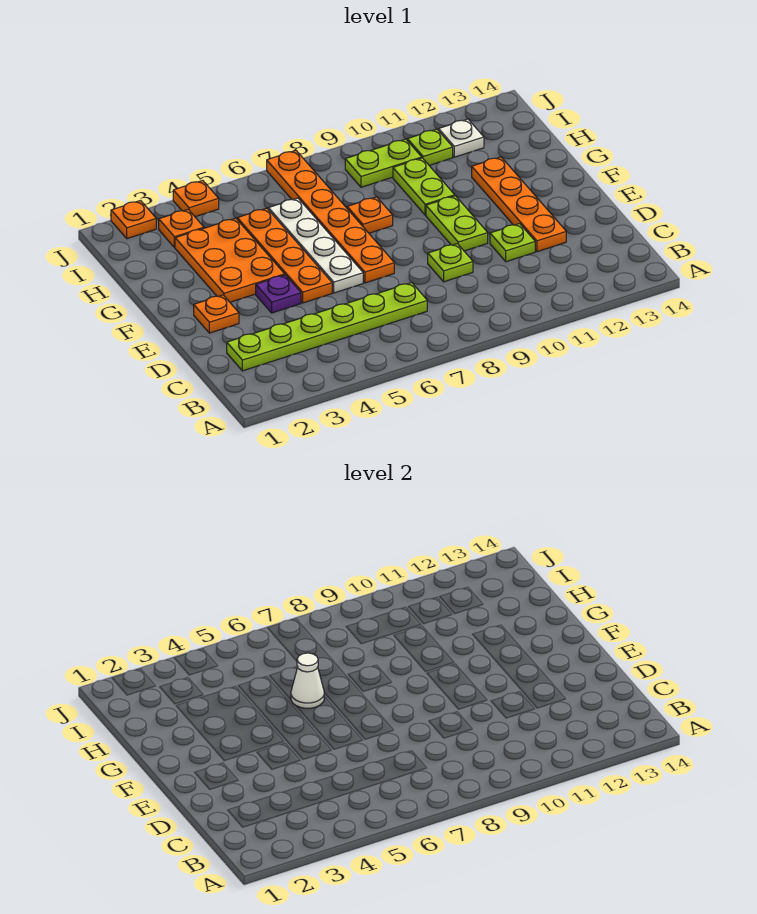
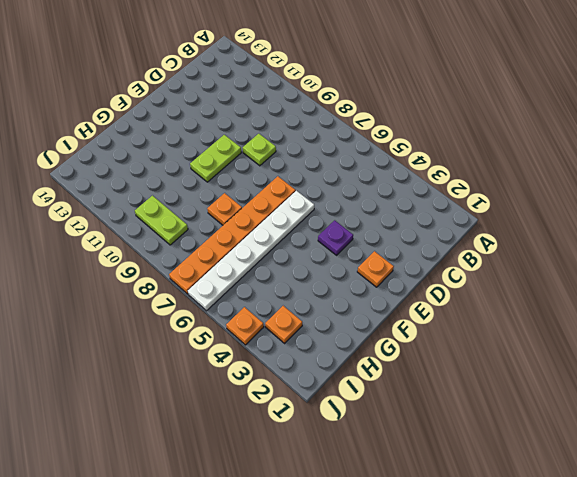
white plate E6:J6 level 1 -> white plate E6:H6 level 1
none -> lime plate C2:C7 level 1
none -> lime plate D11 level 1
none -> orange plate D12:G12 level 1

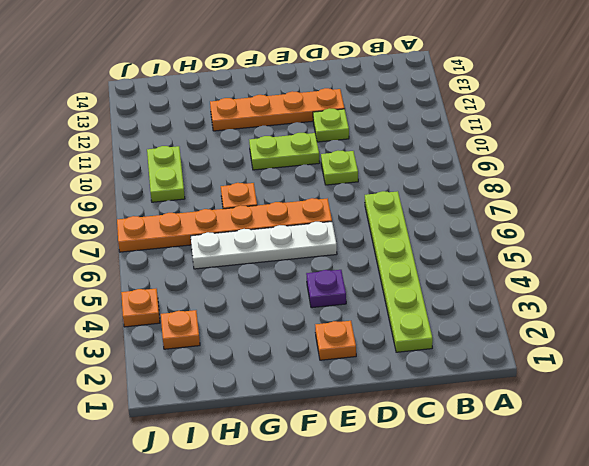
none -> orange plate E5:H5 level 1
none -> orange plate F3:H4 level 1
none -> lime plate G10:H10 level 1

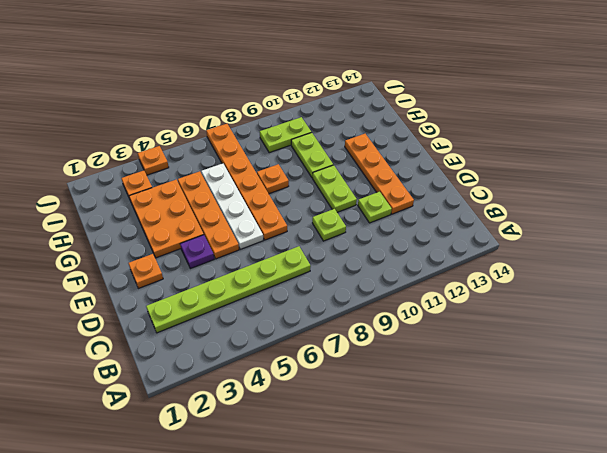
none -> lime plate I11 level 1
none -> white plate I12 level 1
none -> orange plate J2 level 1

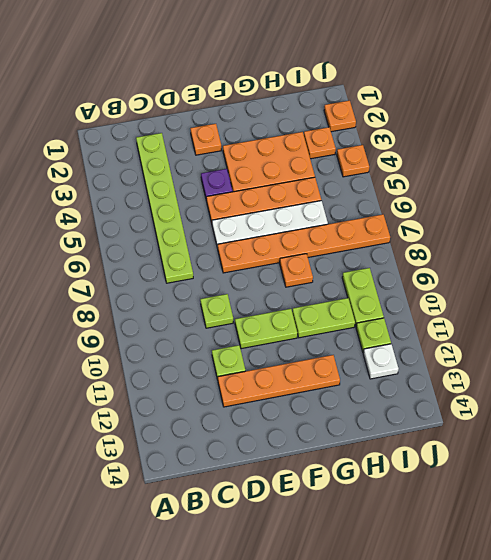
none -> white cone G6 level 2

